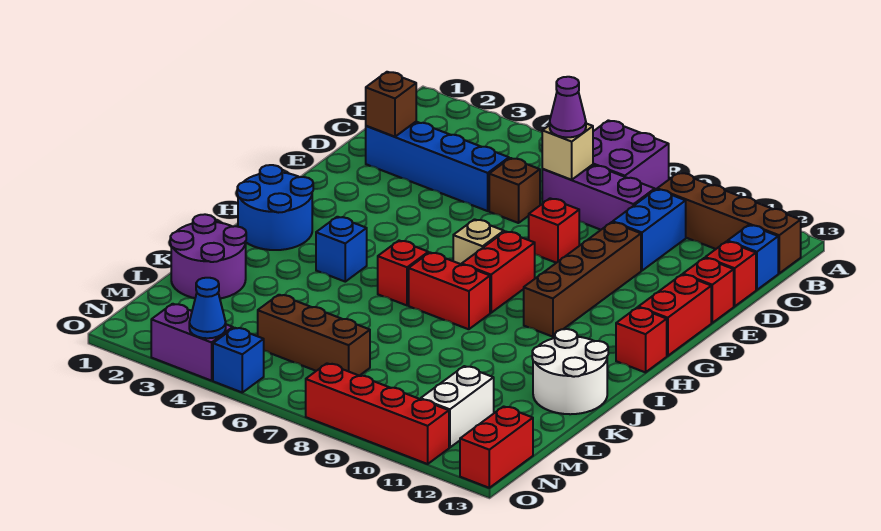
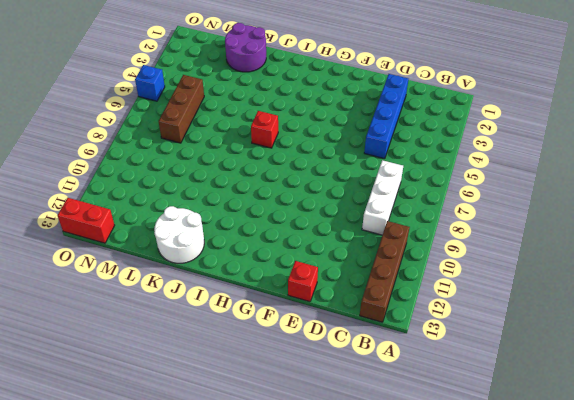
white brick C7:C9 level 1 -> purple brick C7:C9 level 1
none -> purple brick A7:B8 level 1
none -> blue brick C10:D10 level 1
none -> blue brick C13 level 1
none -> brown brick D6 level 1

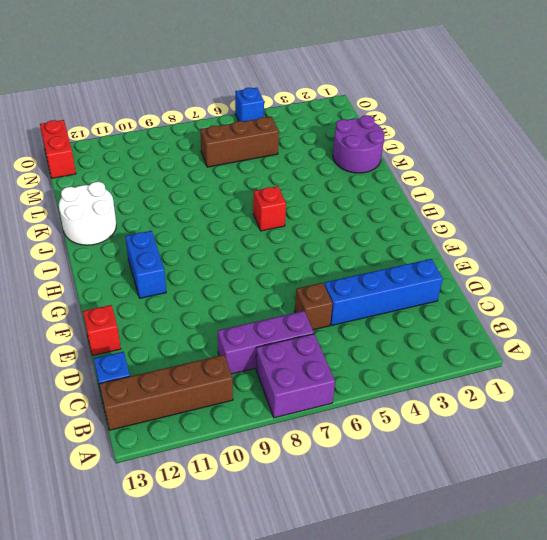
blue brick G11:H11 level 1 -> blue brick C10:D10 level 1
none -> red brick D13 level 1
none -> red brick E8 level 1
none -> brown brick E10:H10 level 1
none -> red brick F13:G13 level 1

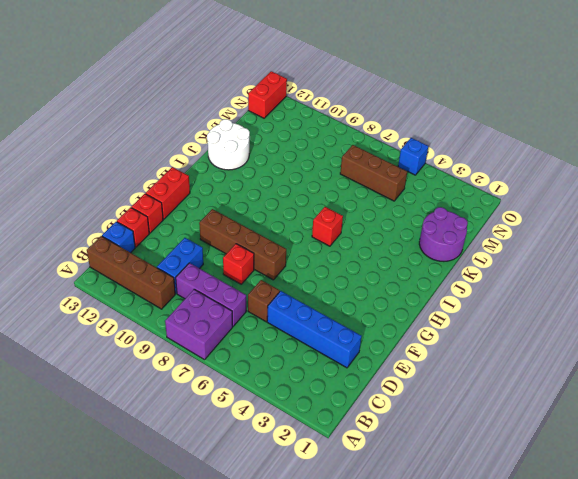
brown brick F7:F10 level 1 -> brown brick E10:H10 level 1
none -> tan brick G7 level 1
none -> red brick G8:H8 level 1
none -> blue round brick H1:I2 level 1
none -> red brick H13 level 1

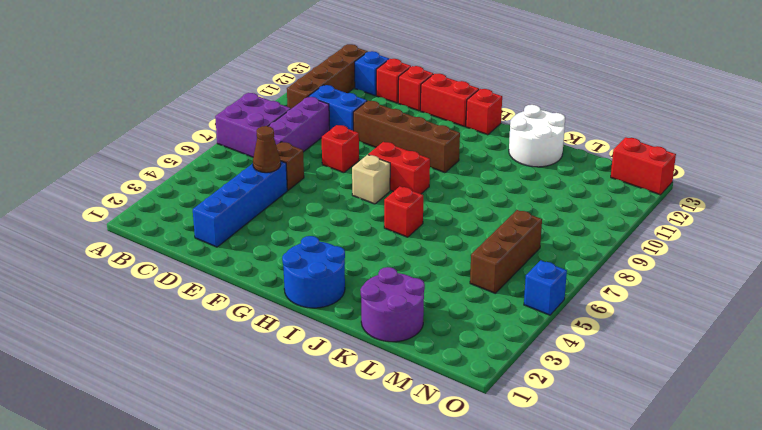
brown cone D5 level 2 -> none
none -> blue brick I4 level 1
none -> red brick I7:I8 level 1
none -> white brick M11:N11 level 1
none -> purple brick O3:O4 level 1

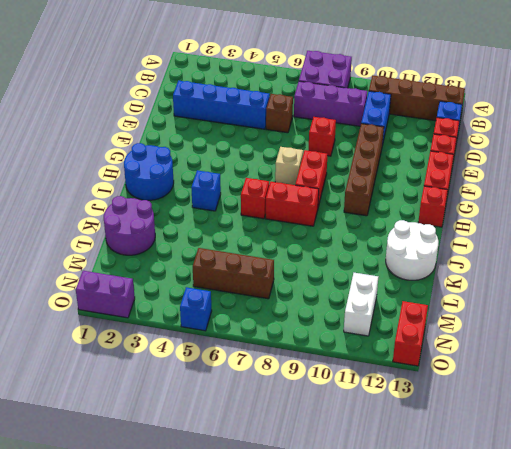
purple brick O1:O2 level 1 -> purple brick O3:O4 level 1
none -> red brick O8:O11 level 1
none -> tan brick C7 level 2
none -> brown brick D2 level 2
none -> blue cone O4 level 2

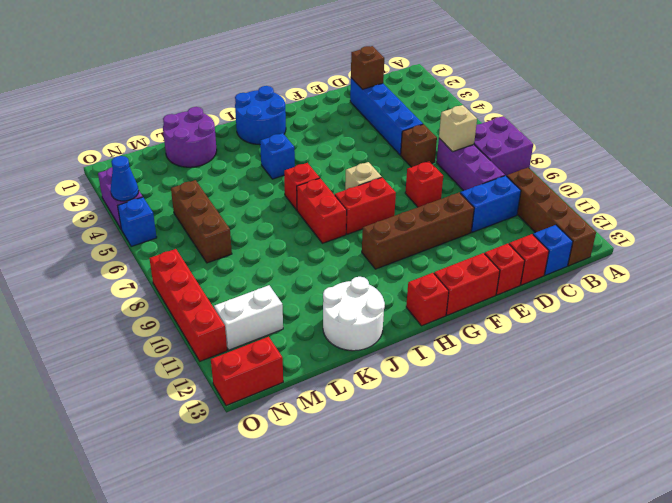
none -> purple cone C7 level 3

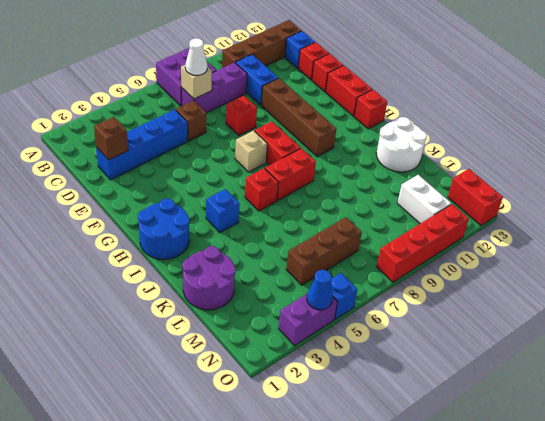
white cone C7 level 3 -> purple cone C7 level 3

